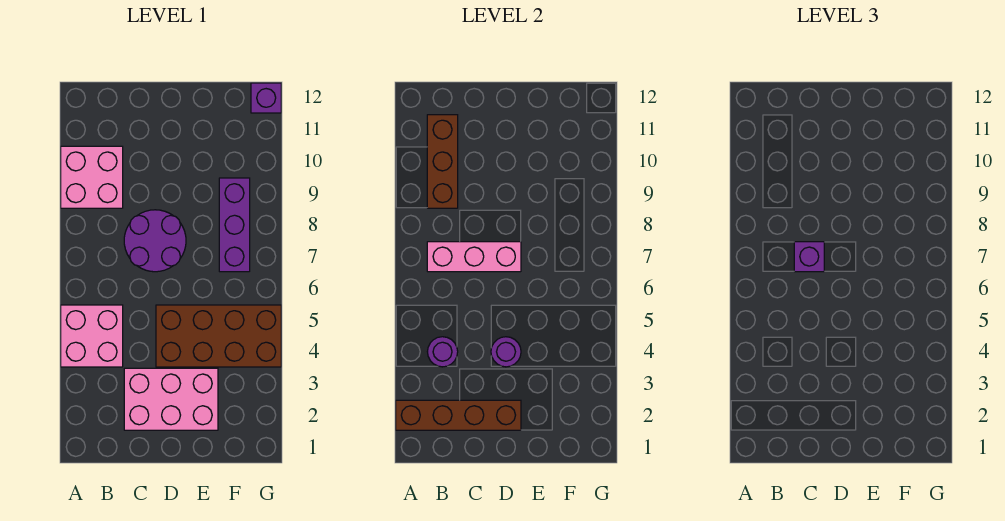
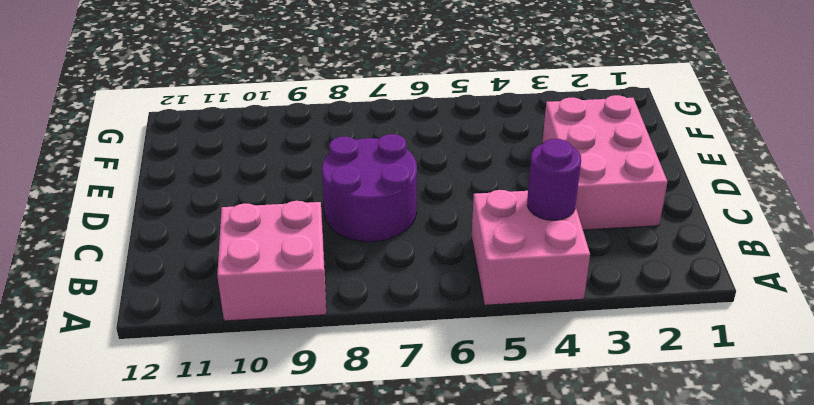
none -> brown brick D4:G5 level 1
none -> purple brick F7:F9 level 1
none -> purple brick G12 level 1

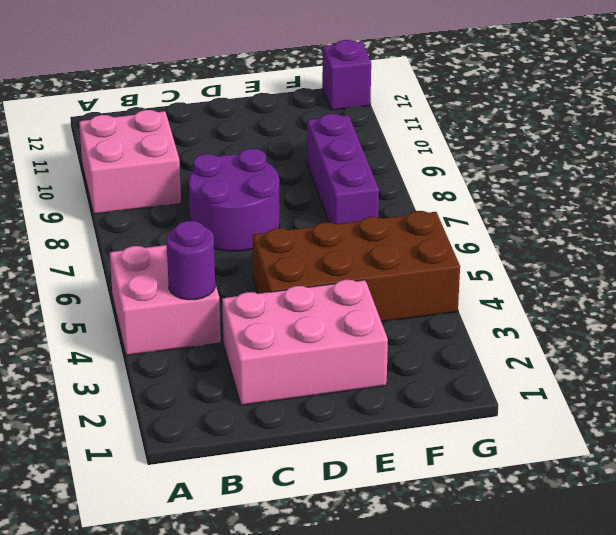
none -> brown brick A2:D2 level 2
none -> pink brick B7:D7 level 2
none -> brown brick B9:B11 level 2

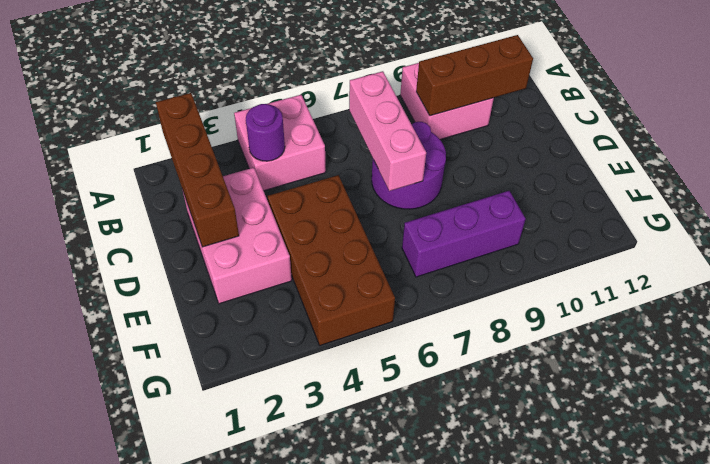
none -> purple brick G12 level 1
none -> purple round brick D4 level 2
none -> purple brick C7 level 3

